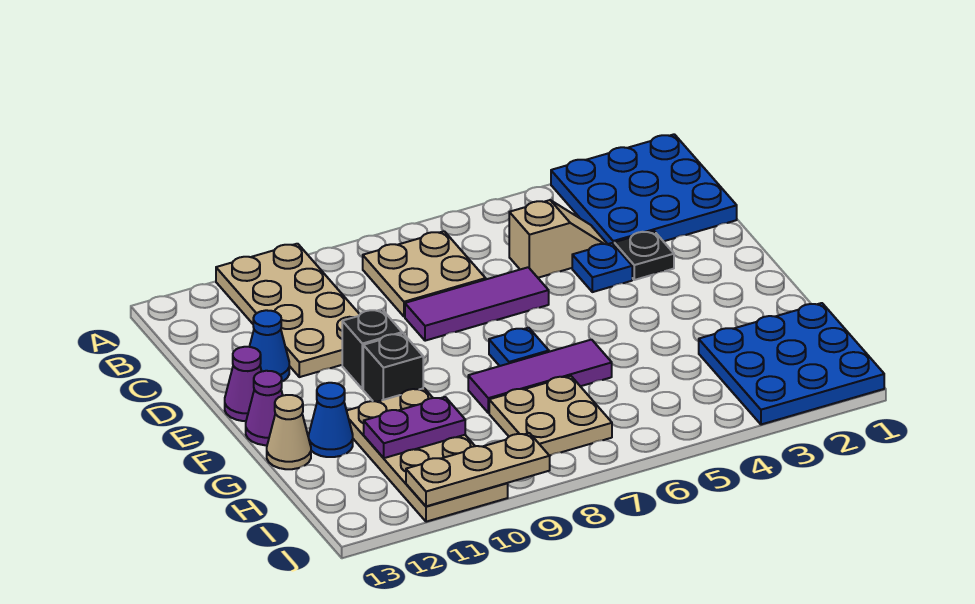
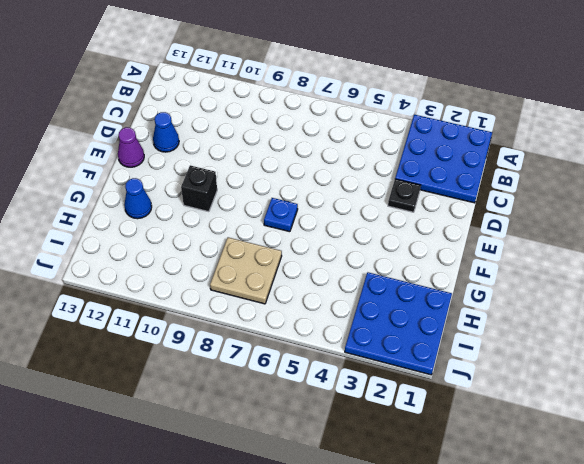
none -> tan plate A10:D11 level 1
none -> tan plate B7:C8 level 1
none -> tan slope C4:C5 level 1 top 5

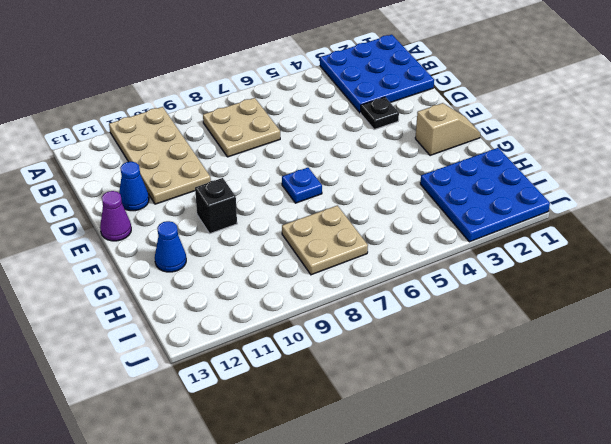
tan slope F1:F2 level 1 top 2 -> tan slope C4:C5 level 1 top 5
none -> blue plate D4 level 1
none -> purple tile D6:D8 level 1
none -> black brick E10 level 1

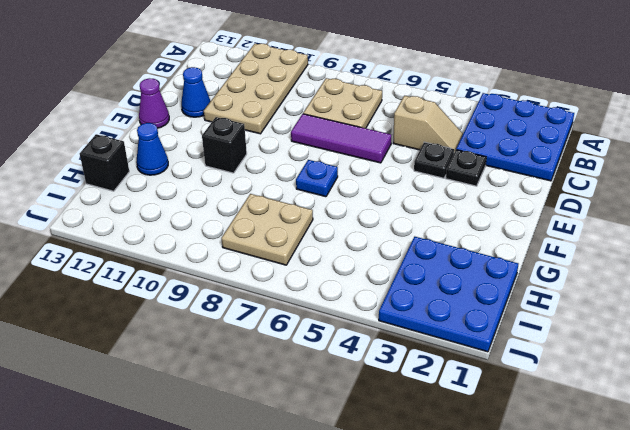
black plate D4 level 1 -> blue plate D4 level 1
black brick H13 level 1 -> black brick E10 level 1
none -> purple cone F13 level 1
none -> purple tile G6:G8 level 1
none -> tan plate G10:J11 level 1

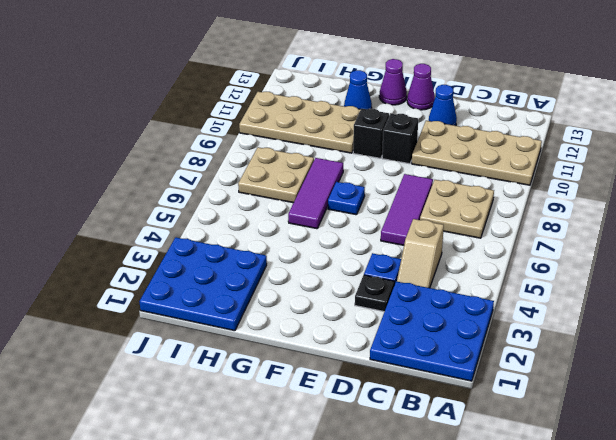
none -> tan cone G13 level 1
none -> purple plate H10:H11 level 2
none -> tan plate J9:J11 level 2

